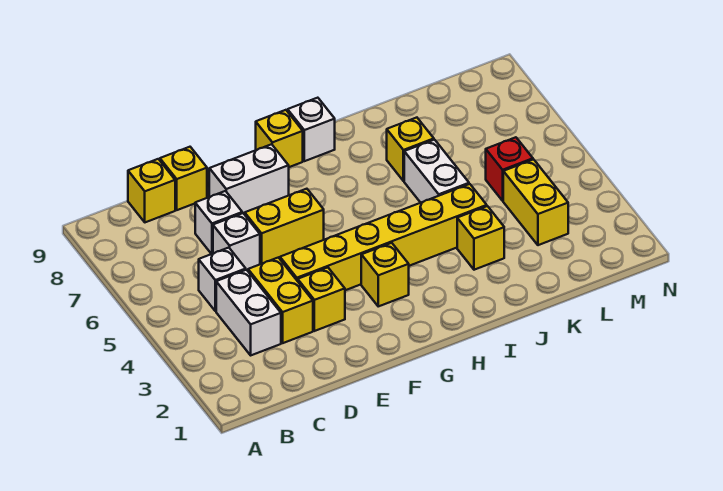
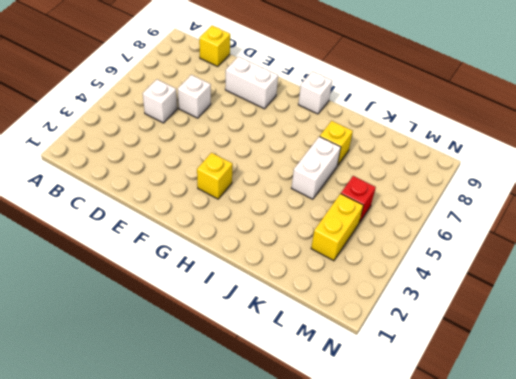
none -> white brick C3:C4 level 1
none -> yellow brick D3:D4 level 1
none -> white brick D7 level 1

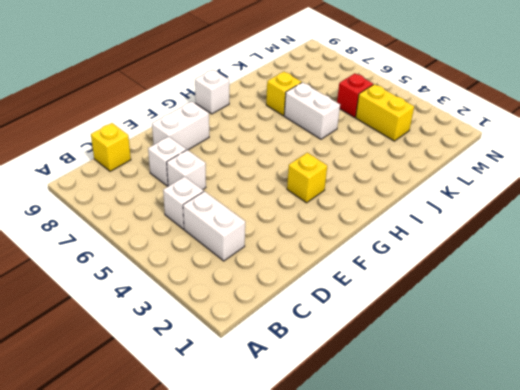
none -> yellow brick D3:D4 level 1
none -> yellow brick D9 level 1
none -> yellow brick E3 level 1

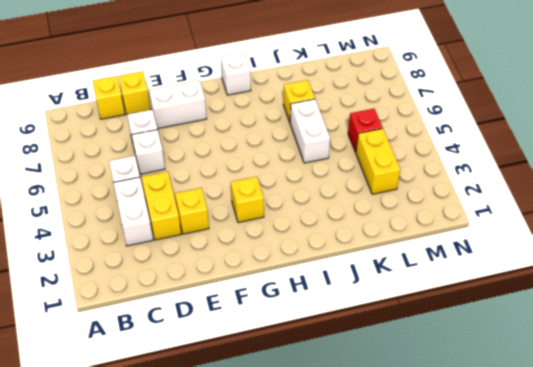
none -> yellow brick E4:J4 level 1
none -> yellow brick E6:F6 level 1
none -> yellow brick G9 level 1

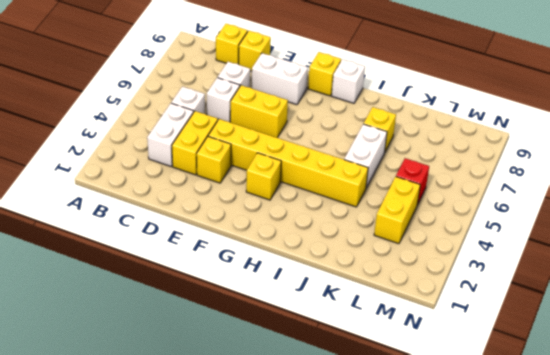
none -> yellow brick J3 level 1

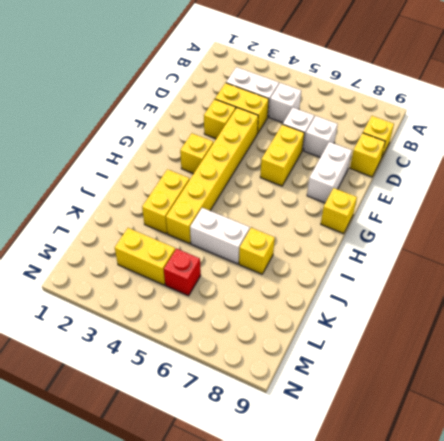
yellow brick I3:J3 level 1 -> yellow brick J3 level 1
none -> white brick H9 level 1

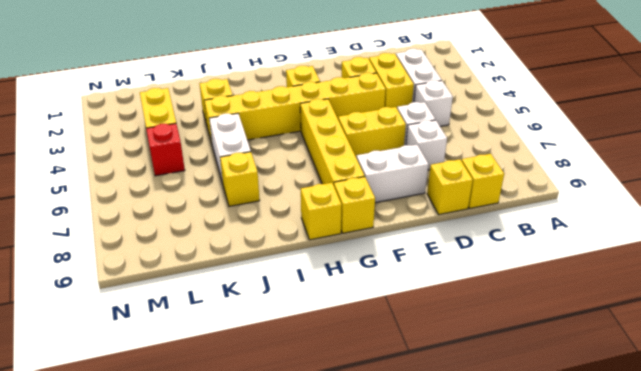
yellow brick G5:G8 level 1 -> none
yellow brick H9 level 1 -> white brick H9 level 1

